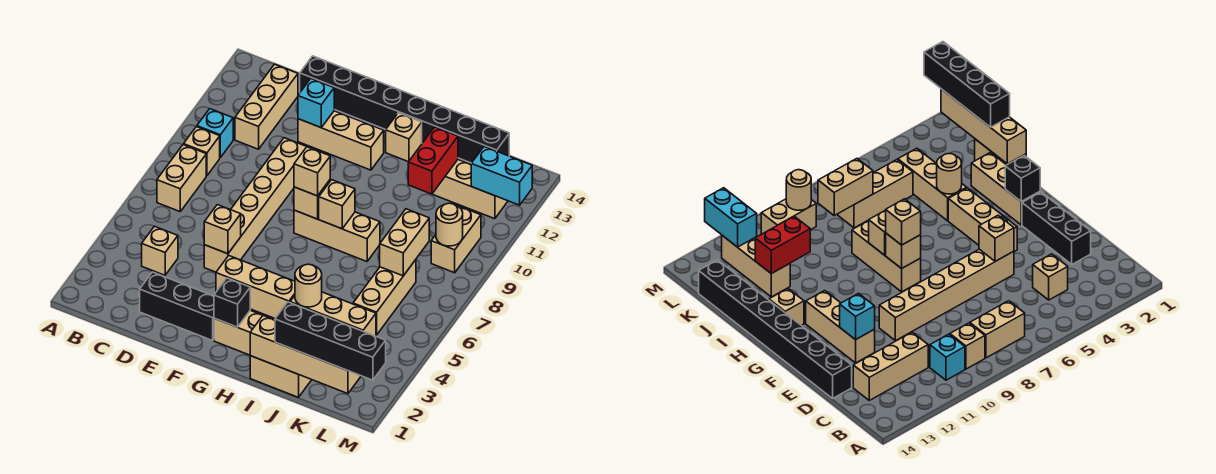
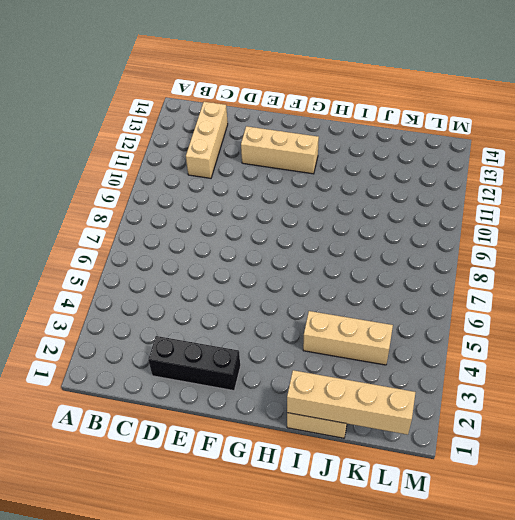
none -> tan brick B7:B8 level 1
none -> tan brick B9 level 1
none -> cyan brick B10 level 1
none -> tan brick C4 level 1

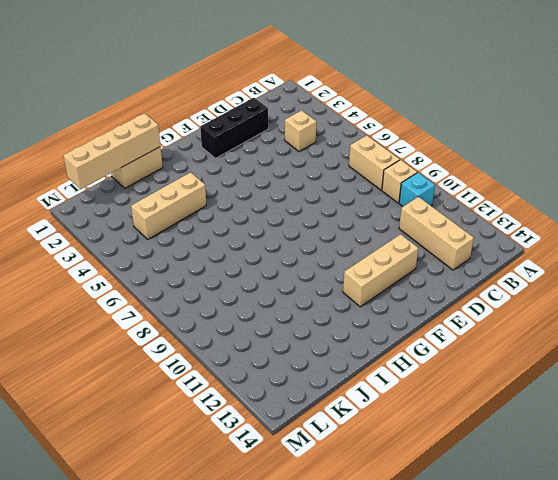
none -> black brick D14:K14 level 1
none -> tan brick E5:E10 level 1
none -> tan brick F4:H4 level 1
none -> tan brick G2:I2 level 1

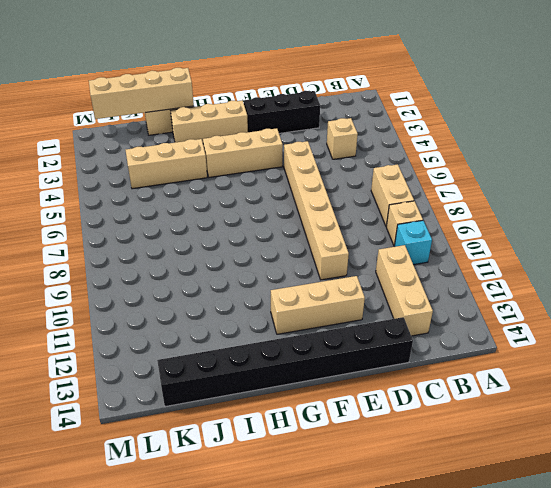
none -> tan brick G8:I8 level 1
none -> tan brick H13 level 1
none -> tan brick J12:L12 level 1
none -> tan brick K5:K7 level 1

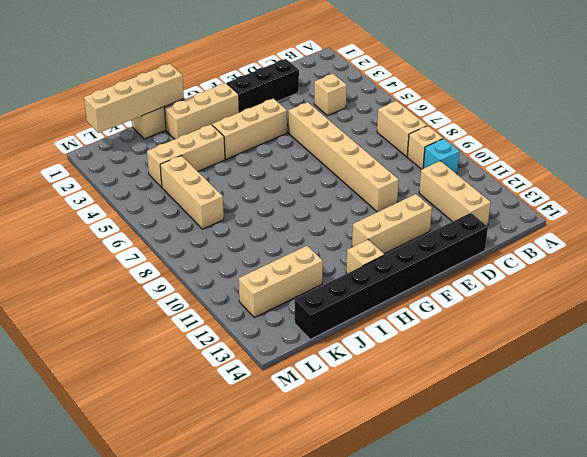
none -> tan brick G8:I8 level 1
none -> tan brick L9:L10 level 1
none -> tan brick E5 level 2
none -> cyan brick E12 level 2

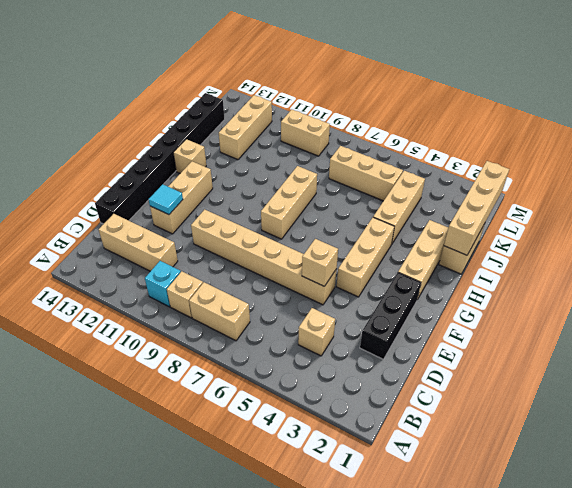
cyan tile E12 level 2 -> cyan brick E12 level 2
none -> black brick G2 level 2
none -> tan brick G8 level 2
none -> tan brick H8 level 2
none -> tan round brick I4 level 2

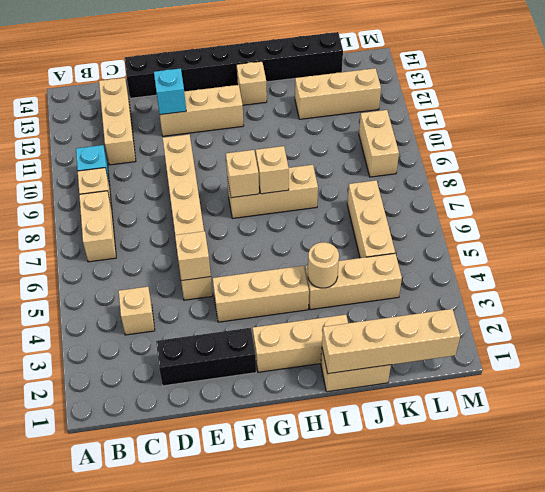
none -> black brick G2 level 2
none -> red brick J11:J12 level 2
none -> tan brick K7:K8 level 2
none -> tan round brick L9 level 2

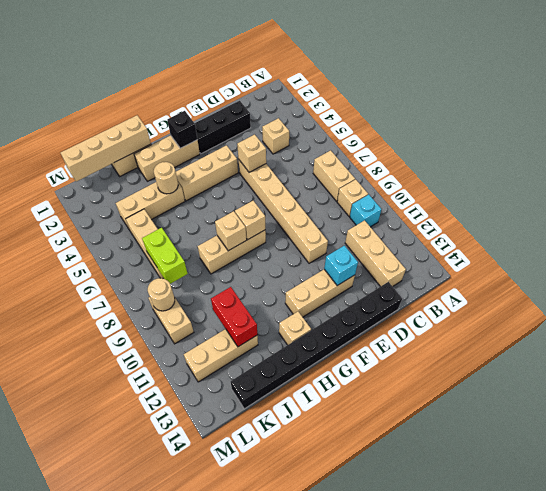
lime brick K7:K8 level 2 -> tan brick K7:K8 level 2
none -> cyan brick L12:M12 level 2
none -> tan brick G8 level 3
none -> black brick J1:M1 level 3

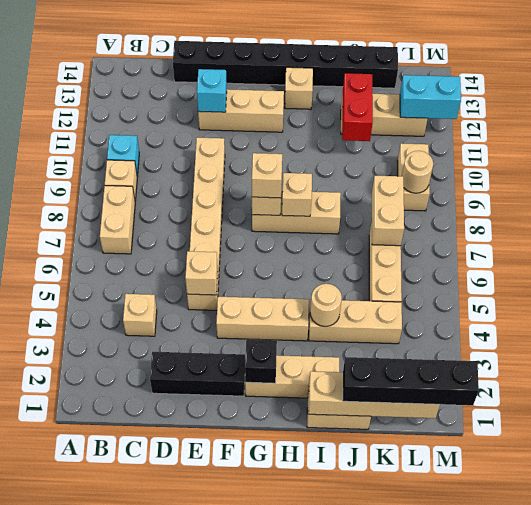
none -> tan brick C11:C13 level 1

